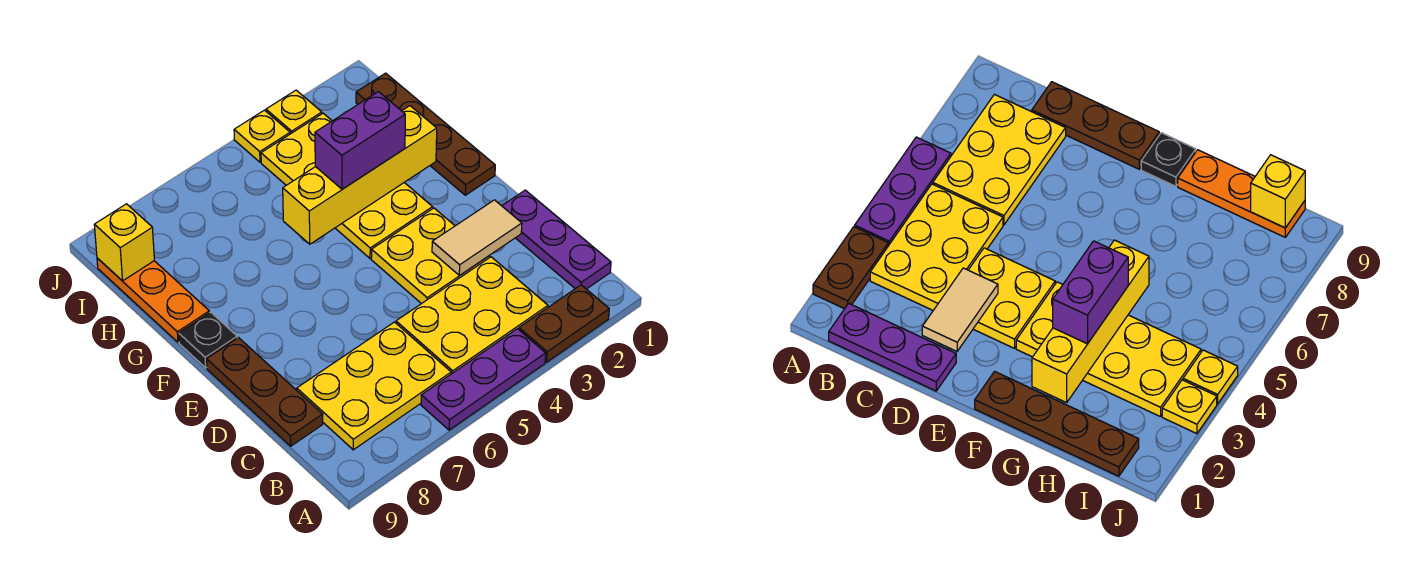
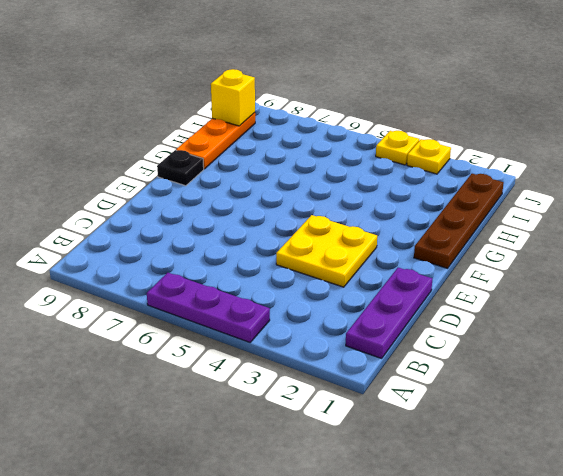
none -> brown plate A2:A3 level 1
none -> yellow plate B3:C5 level 1
none -> yellow plate B6:C8 level 1

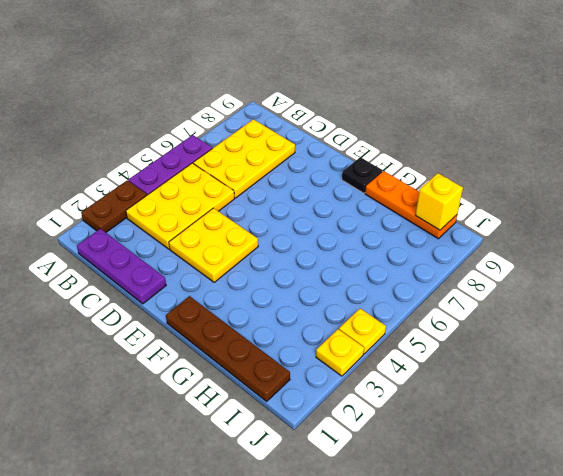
none -> brown plate C9:E9 level 1
none -> yellow plate F3:I4 level 1
none -> tan tile D2:D3 level 2

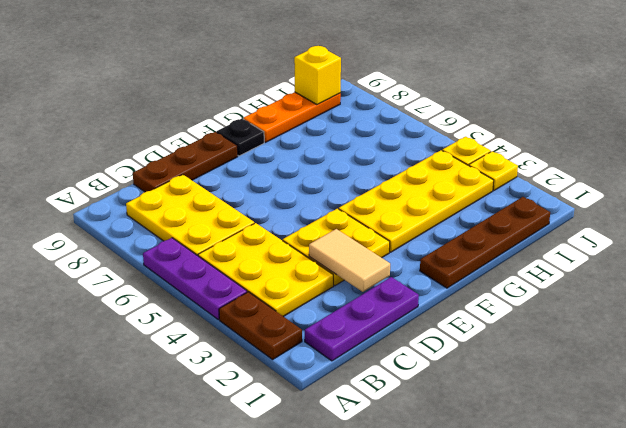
none -> yellow brick G2:G5 level 2
none -> purple brick G3:G4 level 3

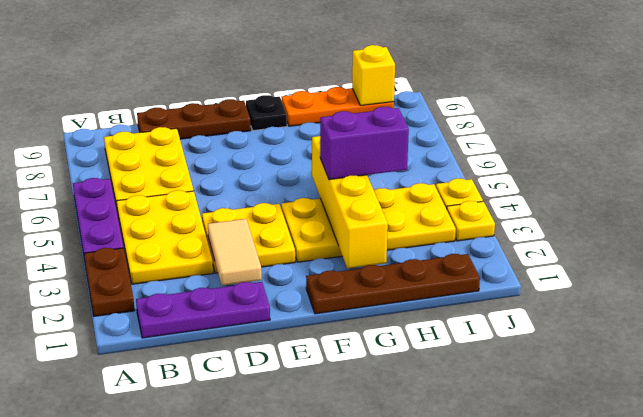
purple brick G4:H4 level 3 -> purple brick G3:G4 level 3

